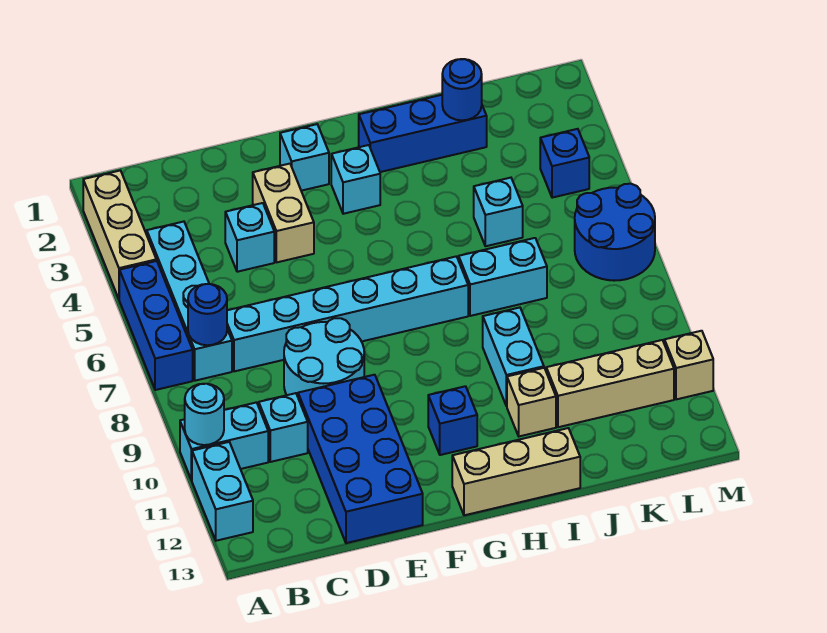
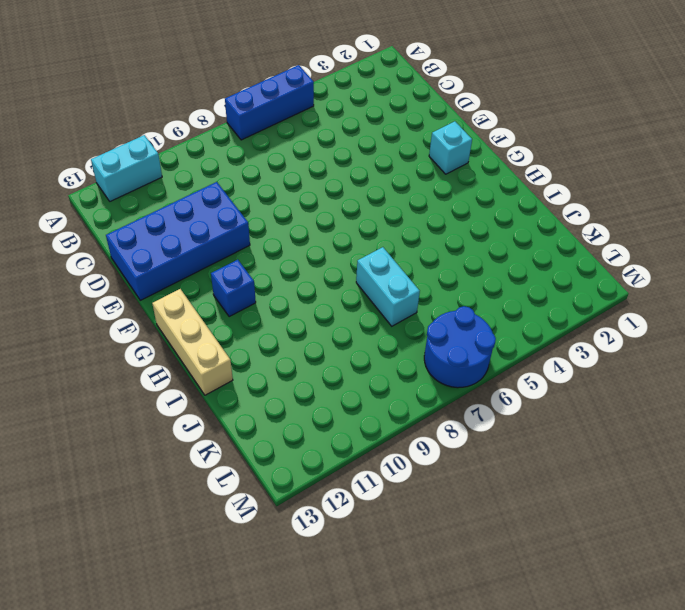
none -> tan brick A2:A4 level 1
none -> cyan brick A10:B10 level 1
none -> cyan brick B4:B7 level 1

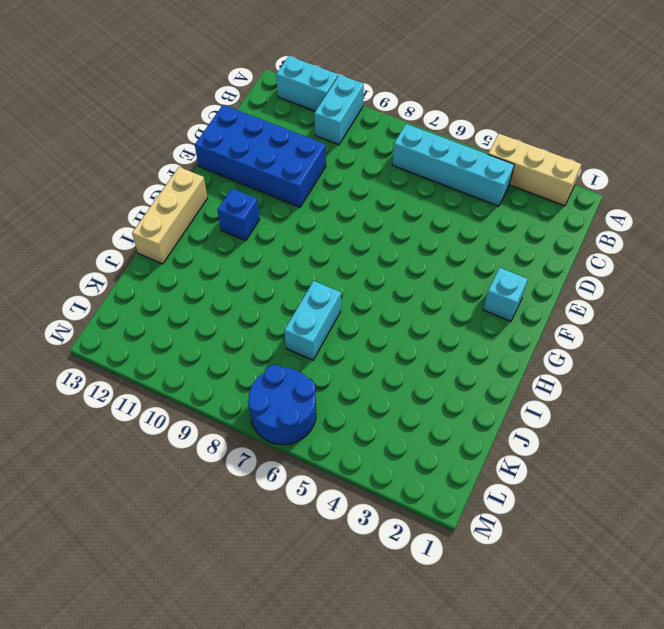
none -> blue brick A5:A7 level 1
none -> cyan brick C7:H7 level 1
none -> cyan brick C10 level 1

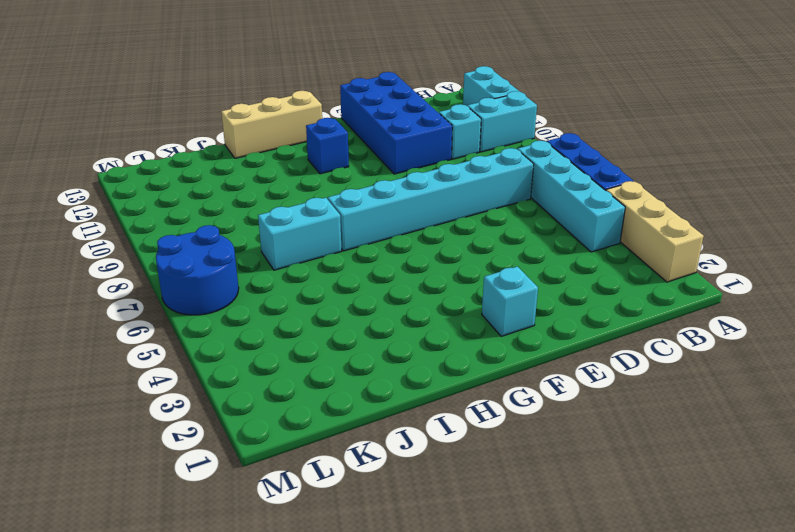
none -> cyan brick D4 level 1
none -> cyan round brick D8:E9 level 1
none -> tan brick E3:E4 level 1

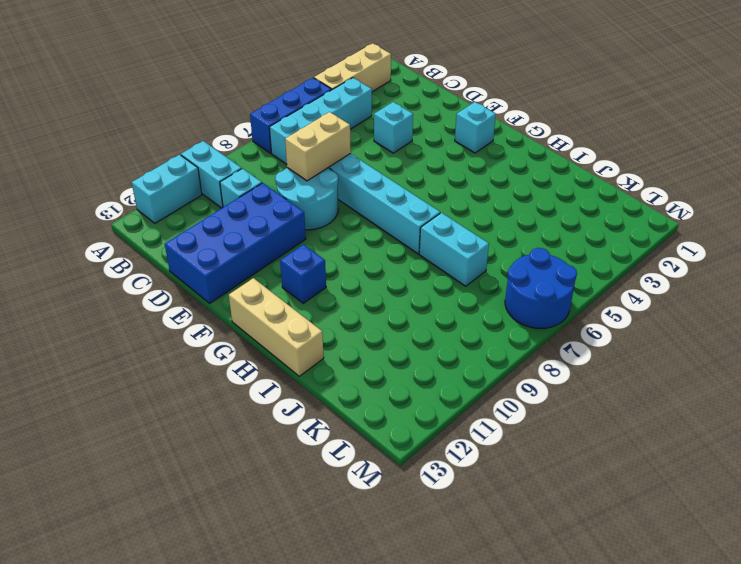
tan brick D7:D8 level 2 -> tan brick E3:E4 level 1
none -> cyan brick G3 level 1
none -> blue brick H2:J2 level 1
none -> cyan brick I9:I10 level 1

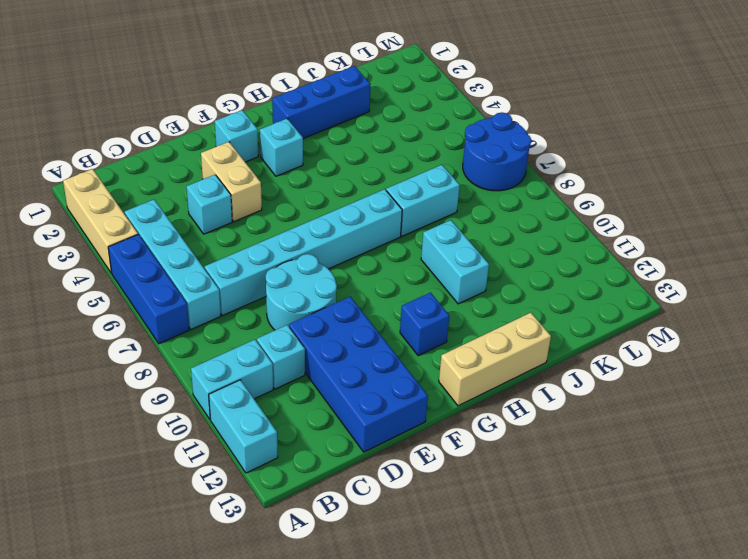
none -> tan brick I11 level 1
none -> cyan brick J5 level 1
none -> tan brick J11:L11 level 1

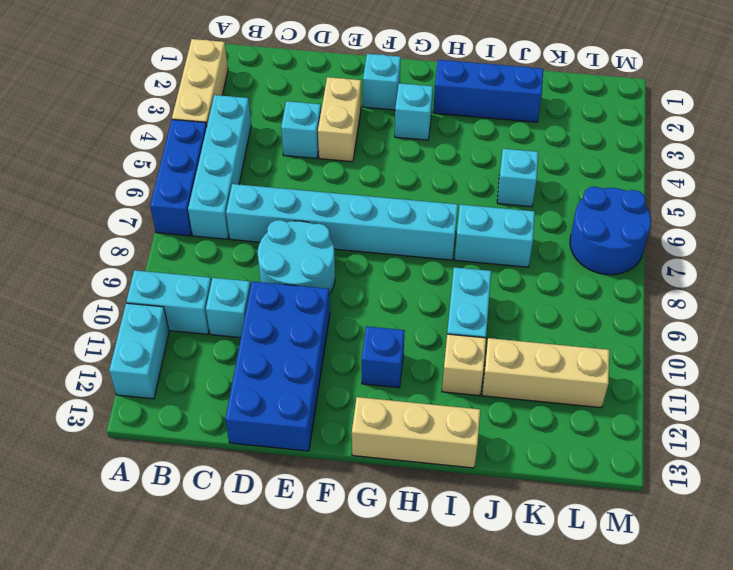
none -> blue brick L4 level 1
none -> tan brick M11 level 1
none -> cyan round brick A10 level 2

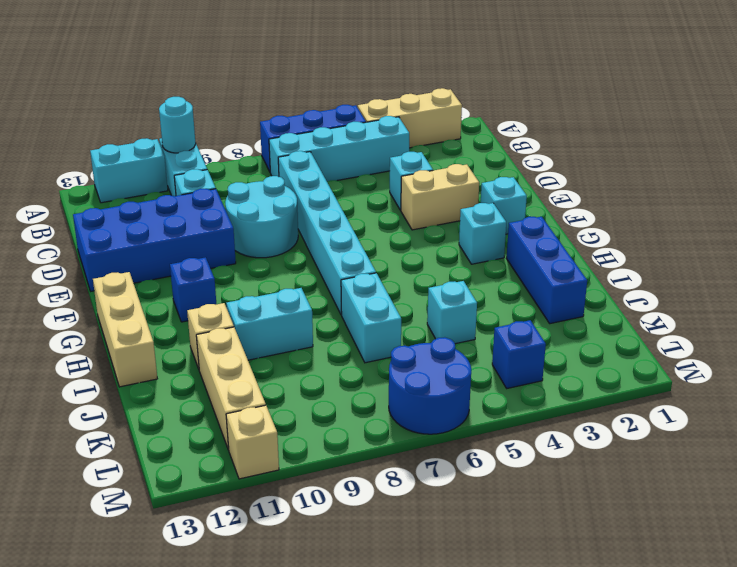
none -> blue round brick B7 level 2
none -> blue round brick J2 level 2

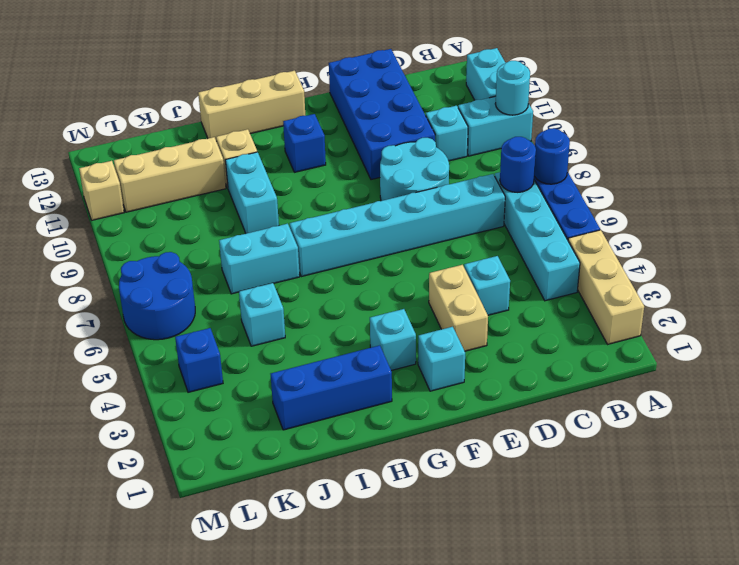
blue round brick A7 level 2 -> blue round brick J2 level 2

